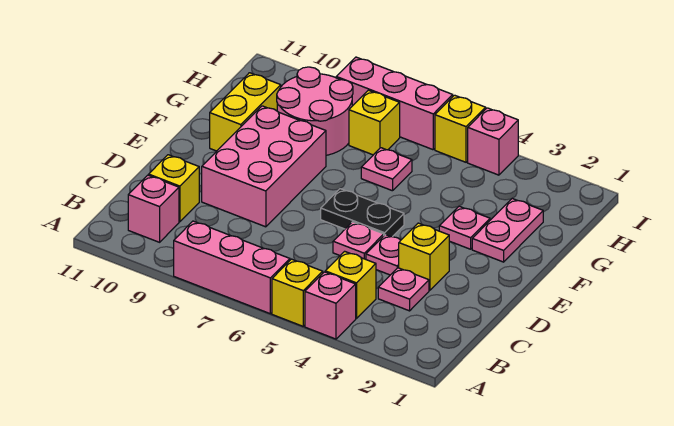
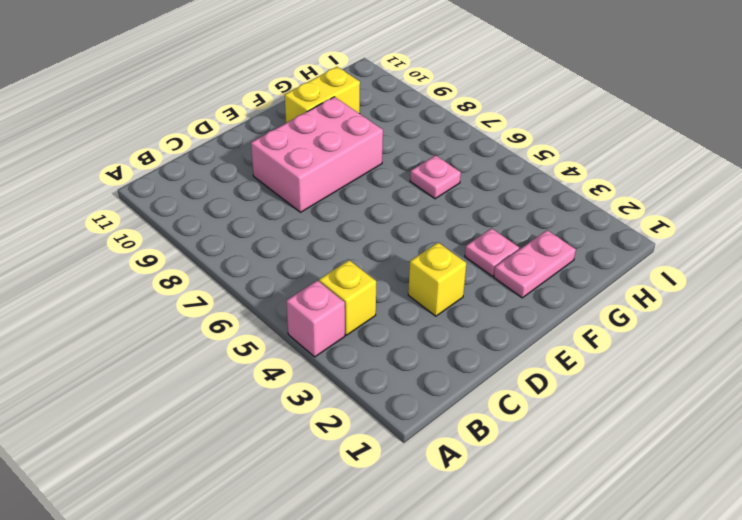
none -> yellow brick A5 level 1
none -> pink brick A6:A8 level 1
none -> pink brick B10 level 1

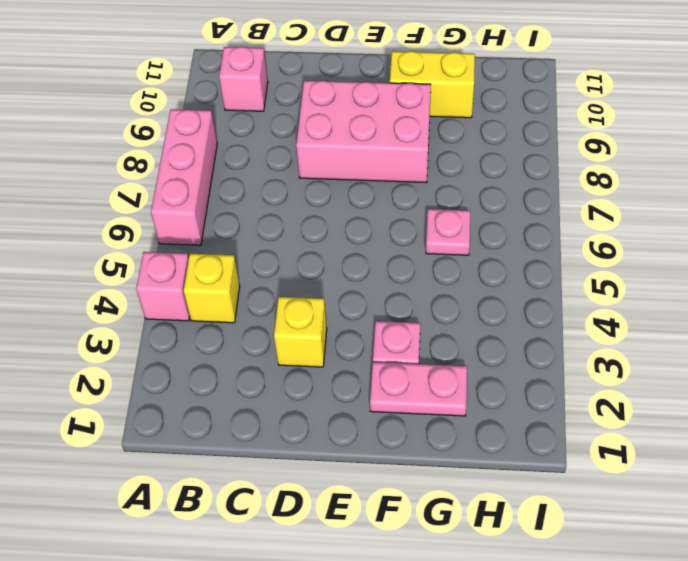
none -> yellow brick A5 level 1
none -> pink plate C3 level 1
none -> yellow brick C10 level 1

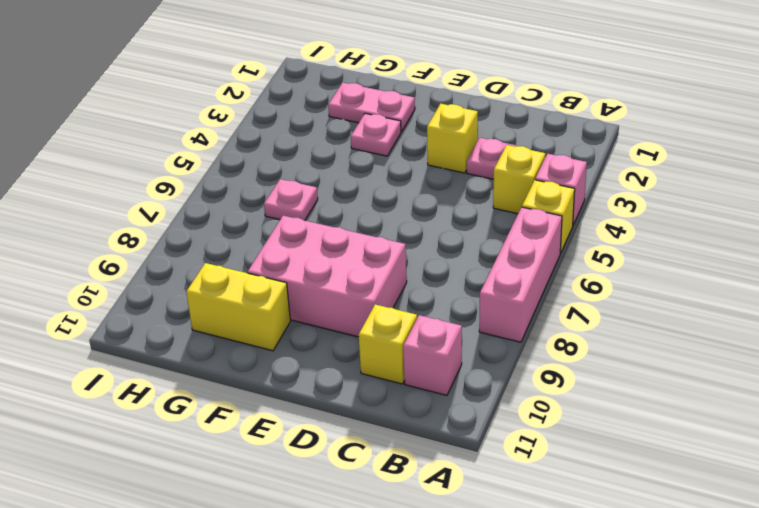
none -> pink plate D4 level 1
none -> pink plate D5 level 1
none -> black plate E5:E6 level 1

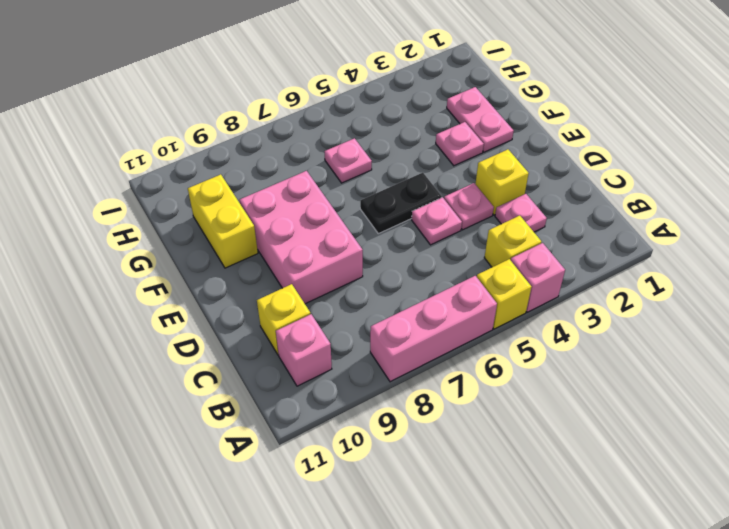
none -> pink round brick G8:H9 level 1
none -> yellow brick H7 level 1
none -> pink brick I4 level 1

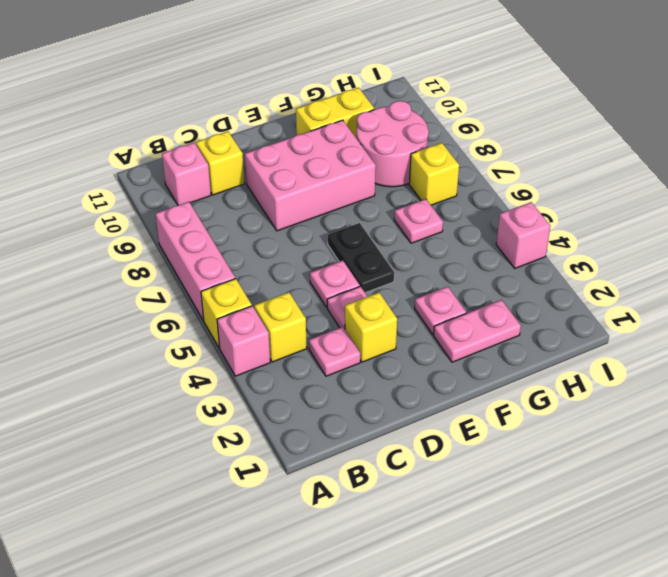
none -> yellow brick I5 level 1
none -> pink brick I6:I8 level 1

